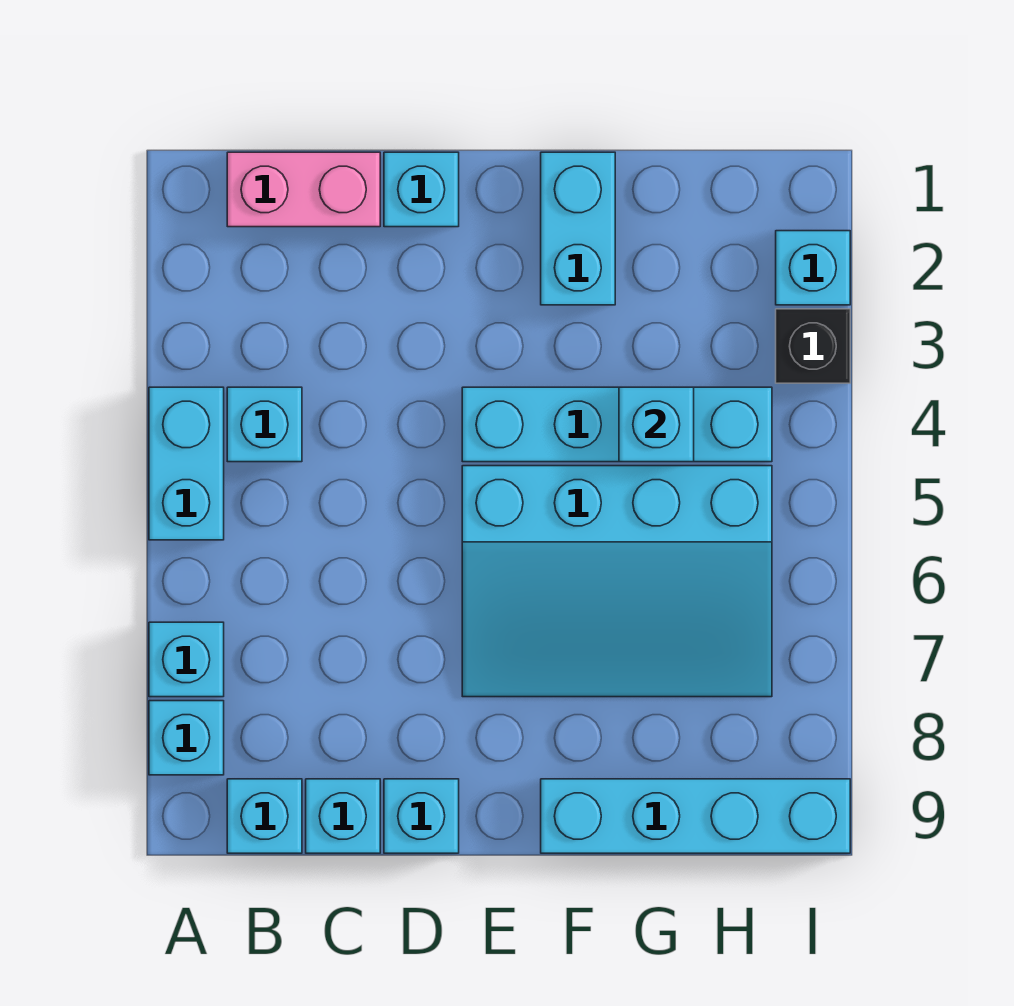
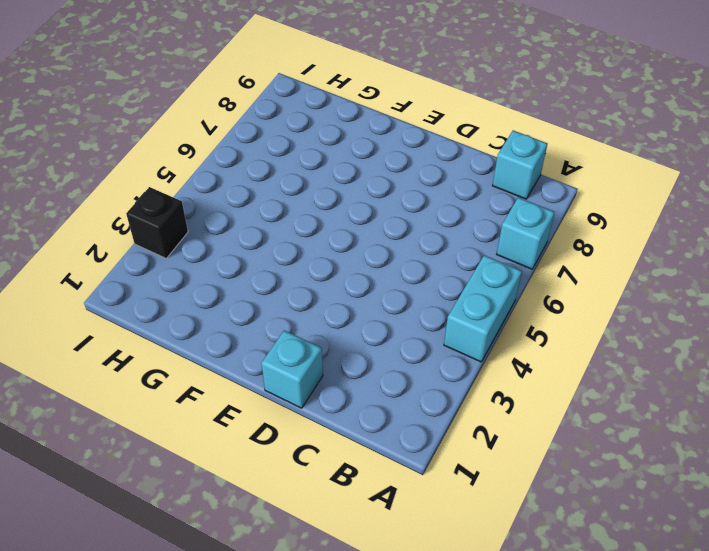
none -> cyan brick A8 level 1
none -> pink brick B1:C1 level 1
none -> cyan brick B4 level 1

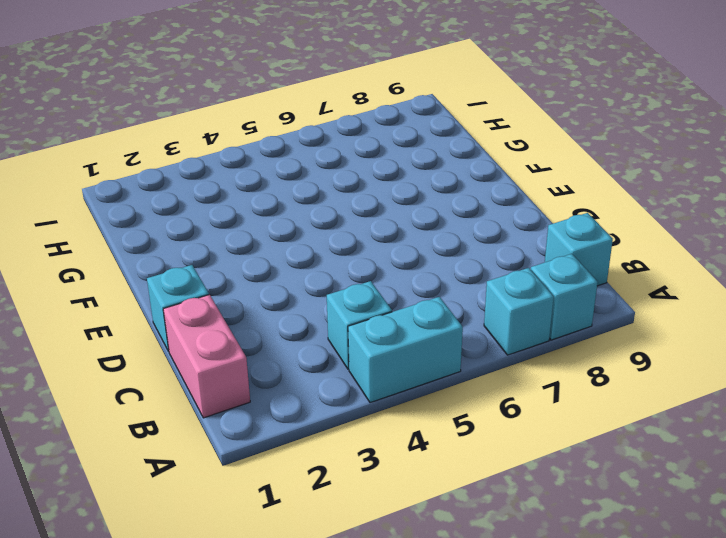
none -> cyan brick C9 level 1
none -> cyan brick D9 level 1
none -> cyan brick E4:H4 level 1

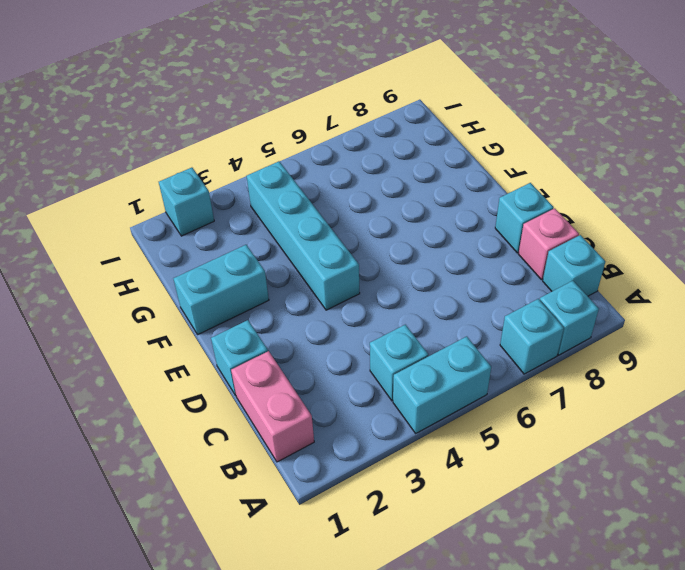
pink brick C9 level 1 -> cyan brick C9 level 1
none -> cyan slope E5:H7 level 1 top 5
none -> cyan brick F9:I9 level 1
none -> black brick I3 level 1

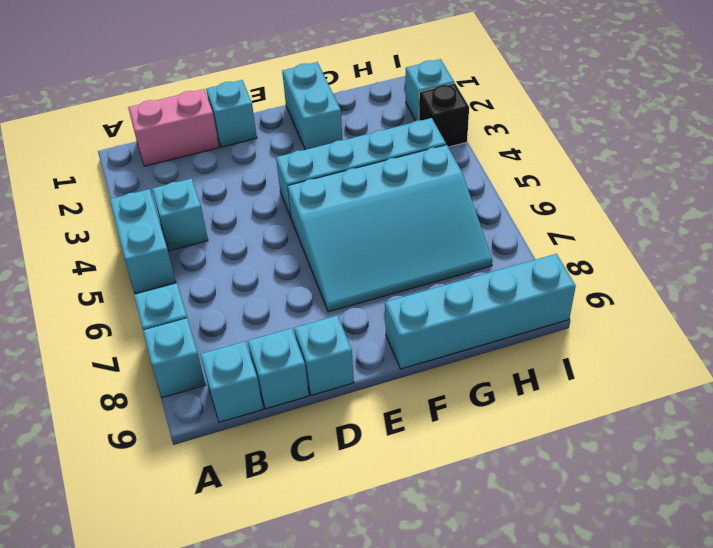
none -> cyan brick G4 level 2

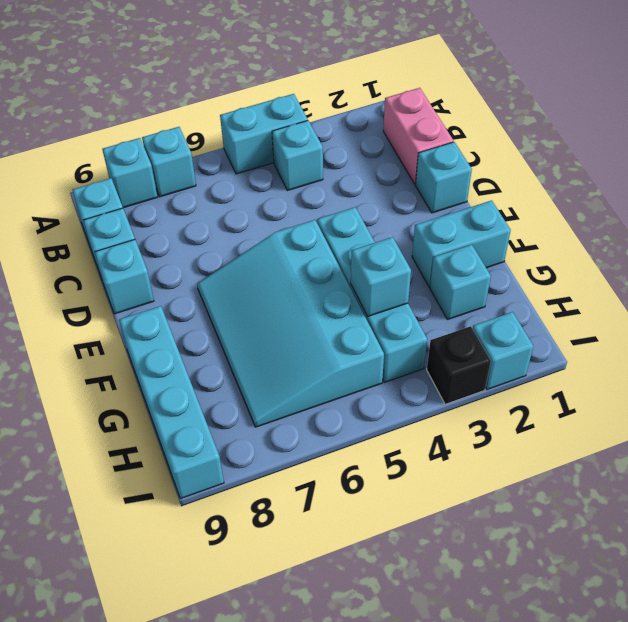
cyan brick G2 level 1 -> none

